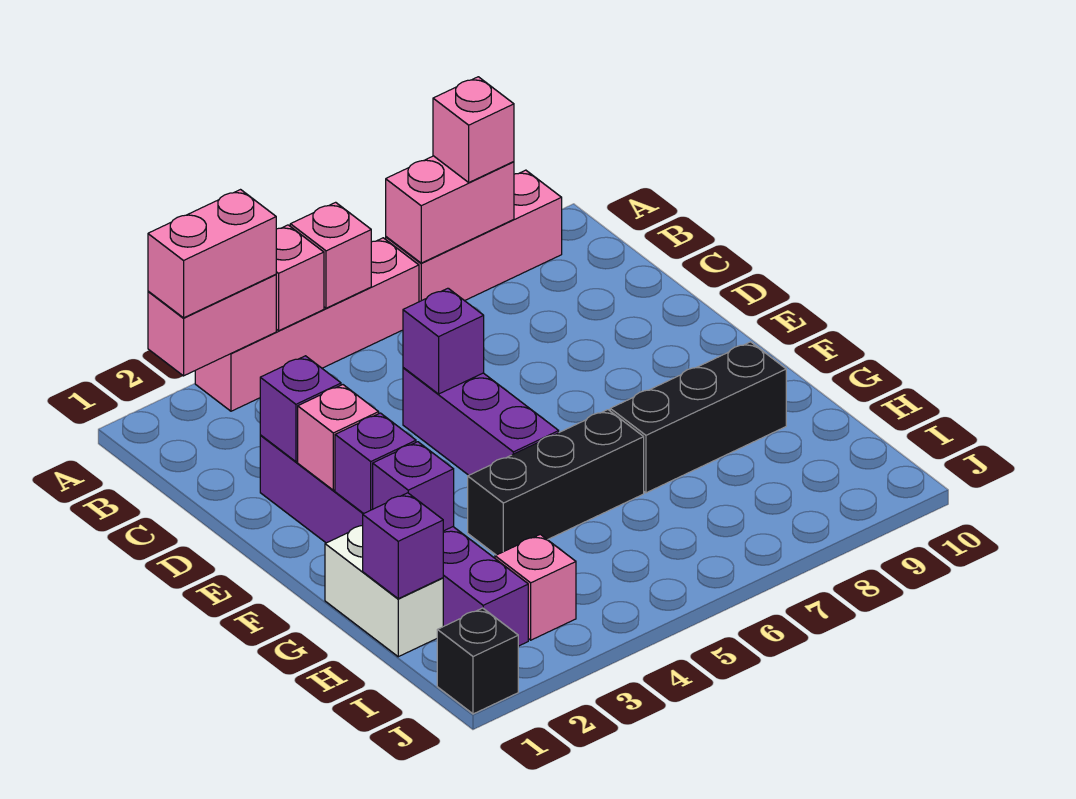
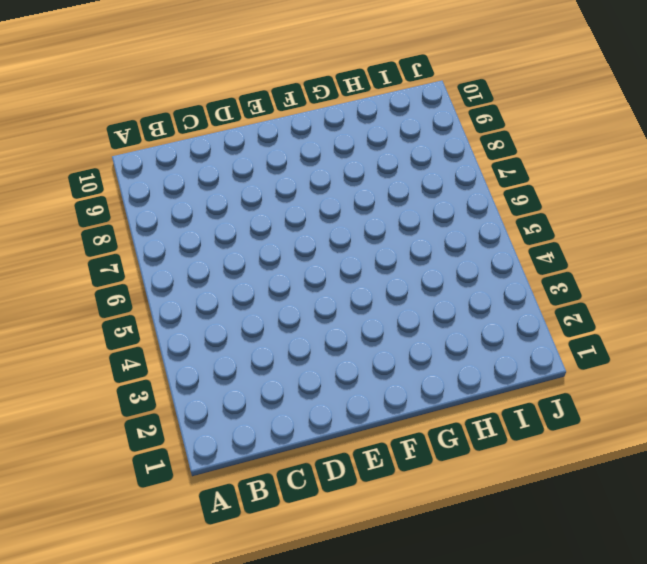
none -> pink brick A3:A6 level 1
none -> pink brick A7:A9 level 1
none -> purple brick D2:I2 level 1

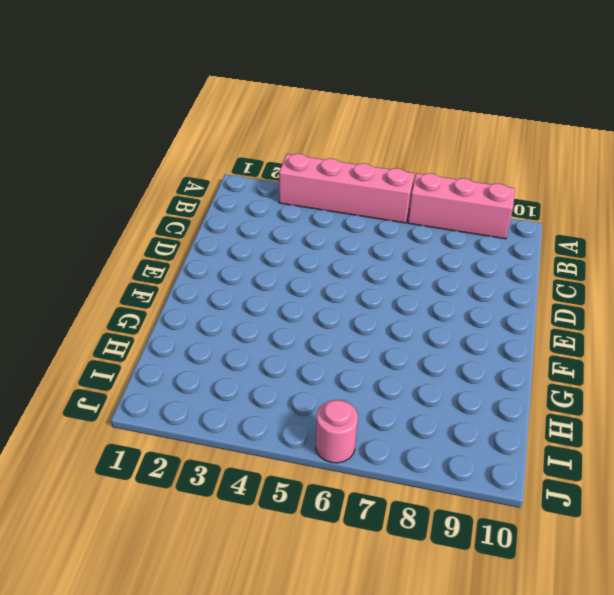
pink round brick J6 level 1 -> none
none -> purple brick D2:I2 level 1
none -> purple brick D5:F5 level 1
none -> white brick G1:H1 level 1

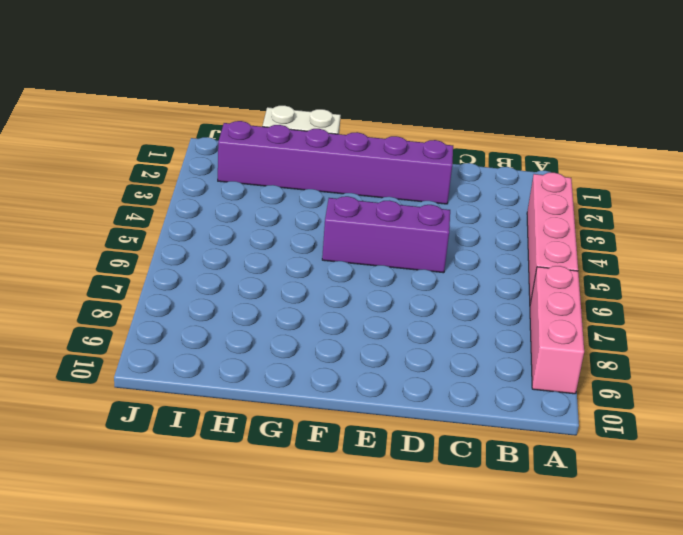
none -> black brick G4:G6 level 1
none -> black brick G7:G9 level 1
none -> pink brick I3 level 1

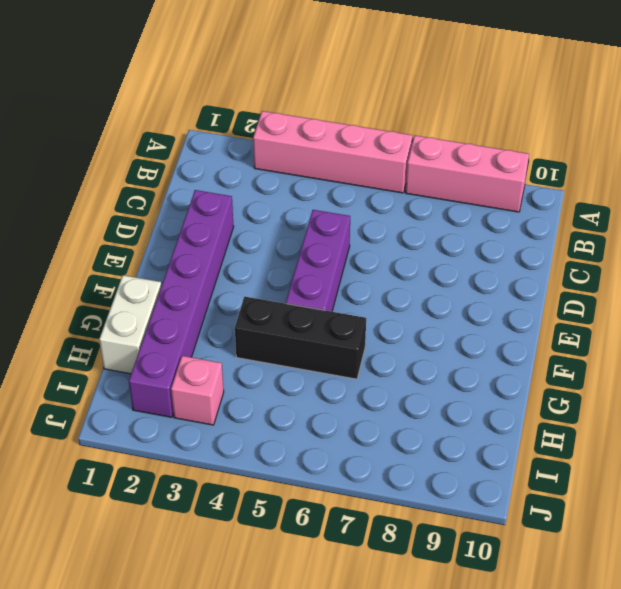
none -> black brick G7:G9 level 1
none -> black brick J1 level 1
none -> pink brick A2:A3 level 2

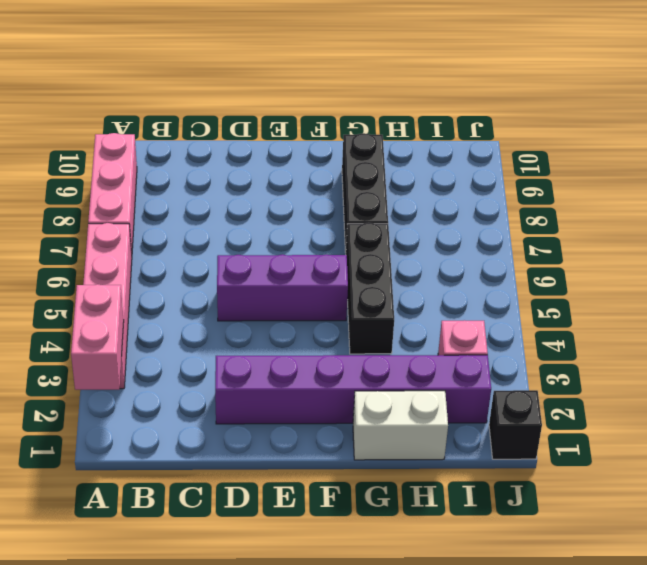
none -> pink brick A4 level 2
none -> pink brick A5 level 2
none -> pink brick A7:A8 level 2

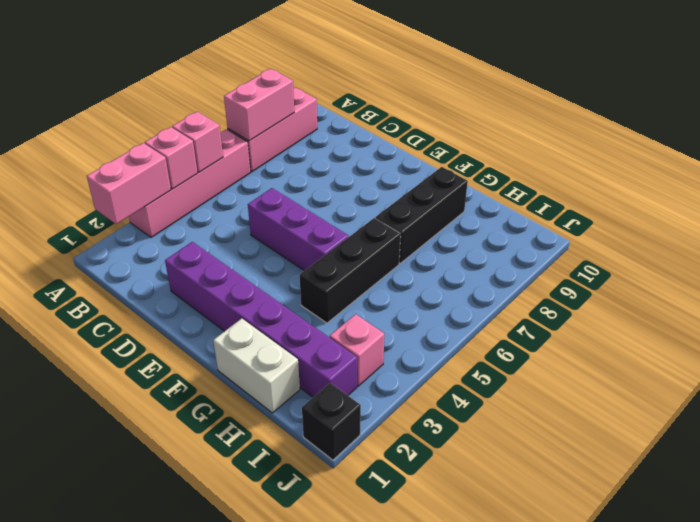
none -> purple brick D2 level 2
none -> purple brick D5 level 2
none -> pink brick E2 level 2

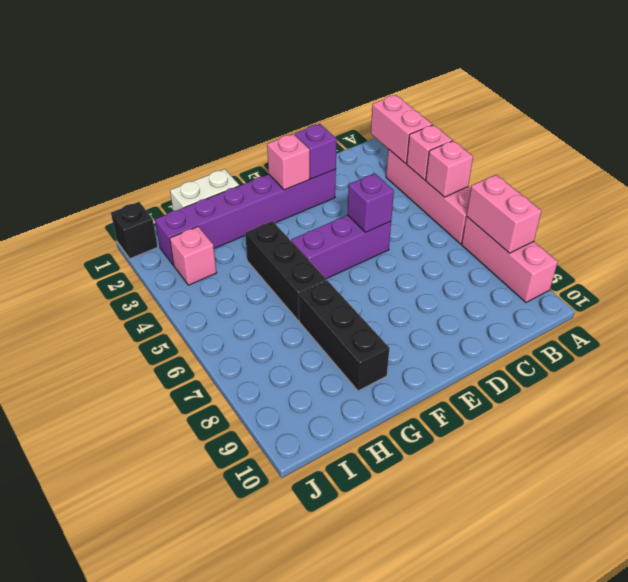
none -> purple brick F2 level 2
none -> purple brick G2 level 2
none -> purple brick H1 level 2

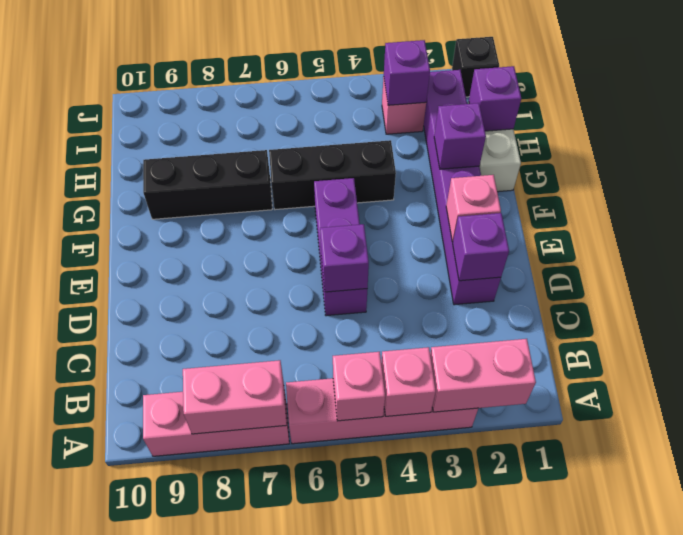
purple brick I3 level 2 -> purple brick F2 level 2
none -> pink brick A2:A3 level 3
none -> pink brick A8 level 3

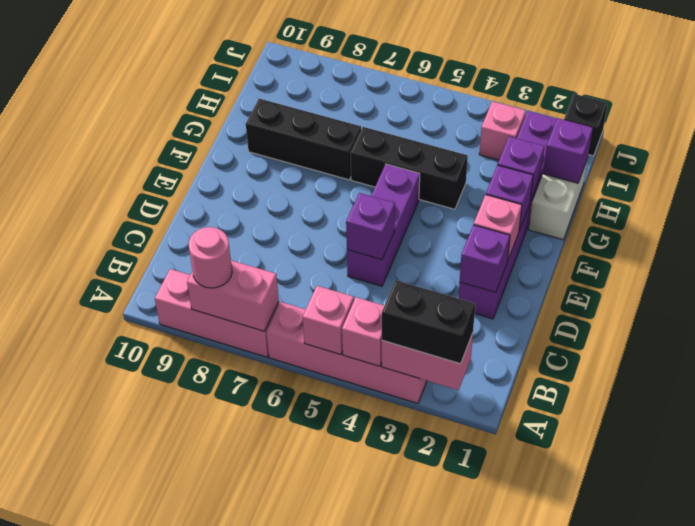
black brick A2:A3 level 3 -> pink brick A2:A3 level 3
pink round brick A8 level 3 -> pink brick A8 level 3

